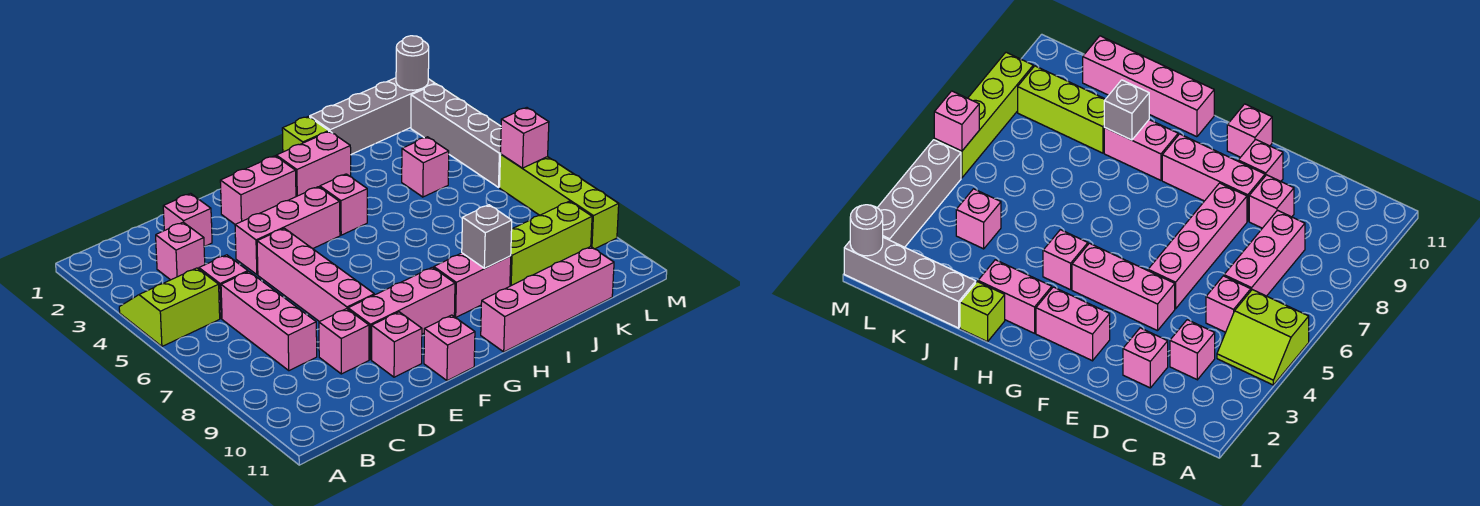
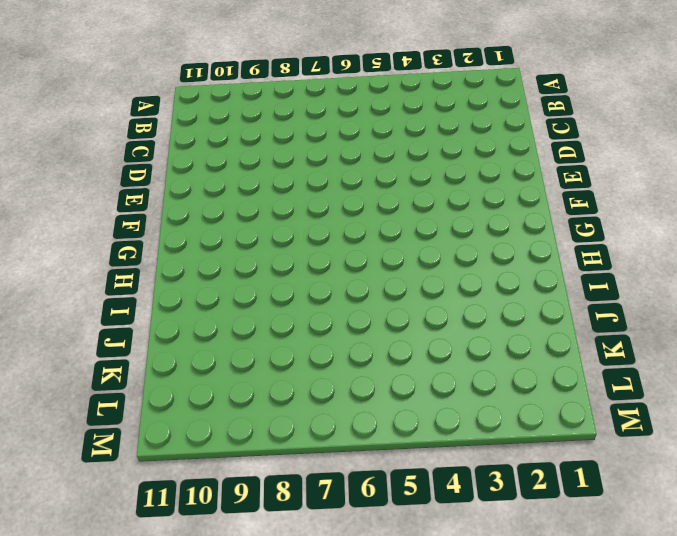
none -> lime slope A4:B5 level 1 top 5
none -> pink brick C3 level 1
none -> pink brick C5 level 1

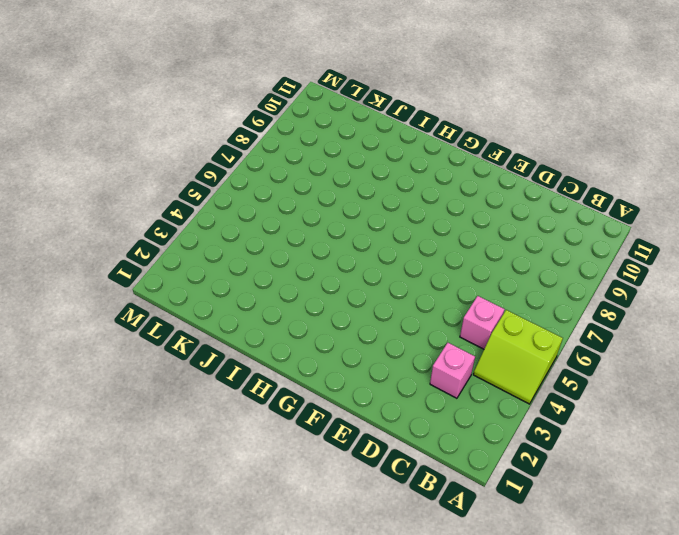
none -> pink brick C6:C8 level 1
none -> pink brick D2 level 1
none -> pink brick D9 level 1

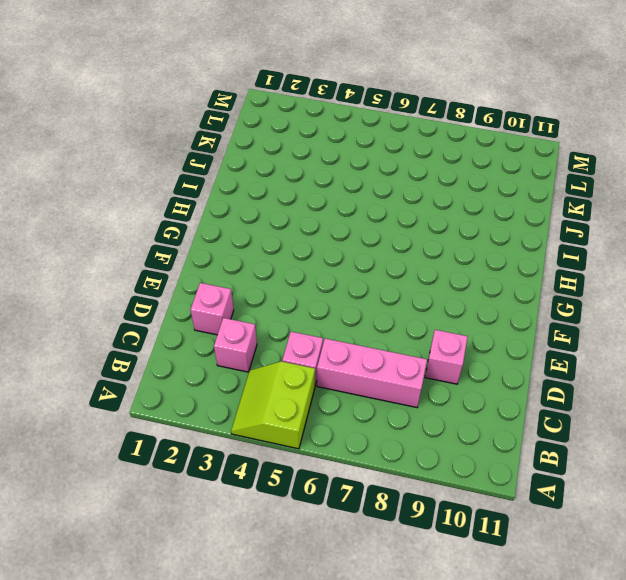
none -> pink brick E4:G4 level 1
none -> pink brick E5:E8 level 1
none -> pink brick E9:G9 level 1

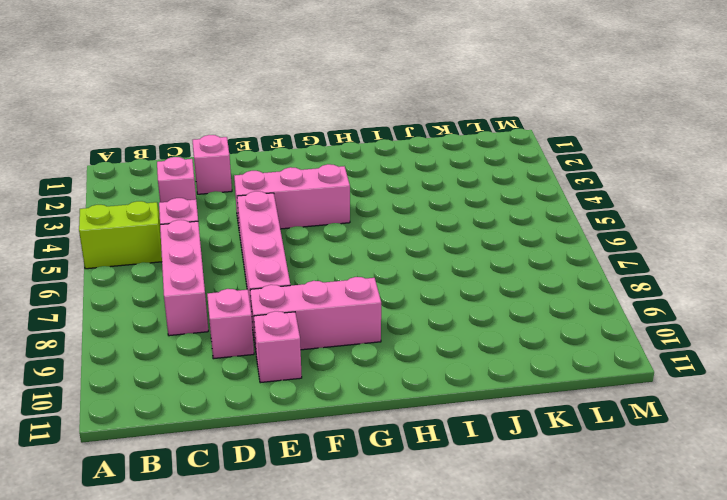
none -> pink brick F2:G2 level 1
none -> pink brick F11 level 1
none -> pink brick H2:I2 level 1

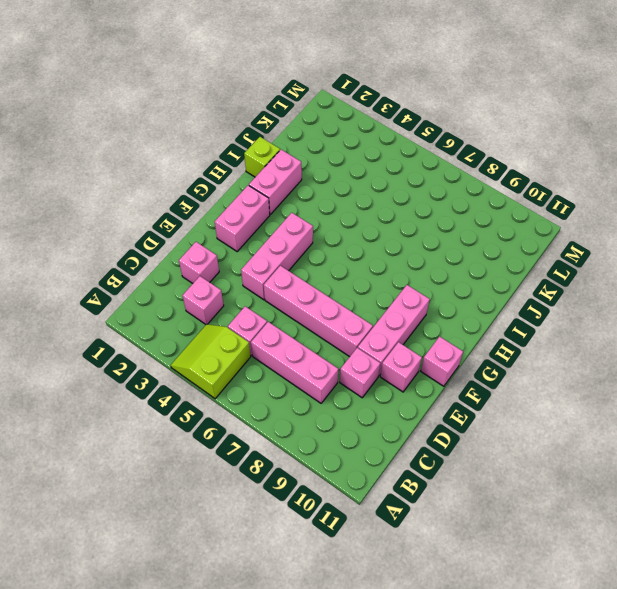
none -> pink brick H4 level 1
none -> pink brick H9:I9 level 1
none -> pink brick H11:K11 level 1

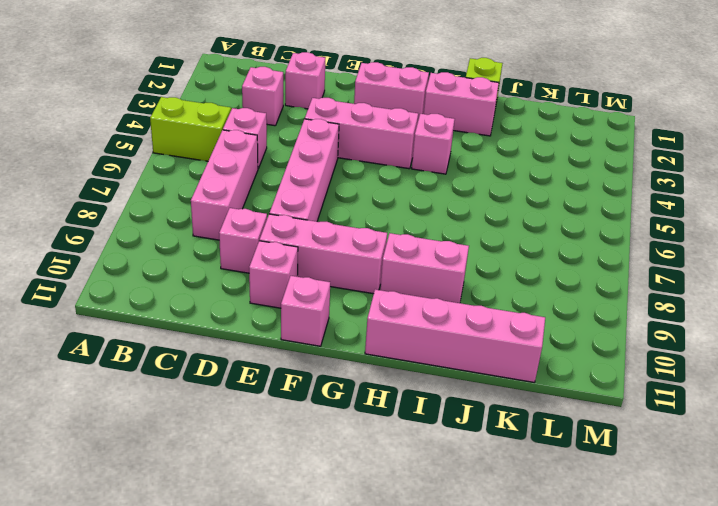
none -> grey brick J1:M1 level 1
none -> lime brick J9:L9 level 1
none -> pink brick K4 level 1

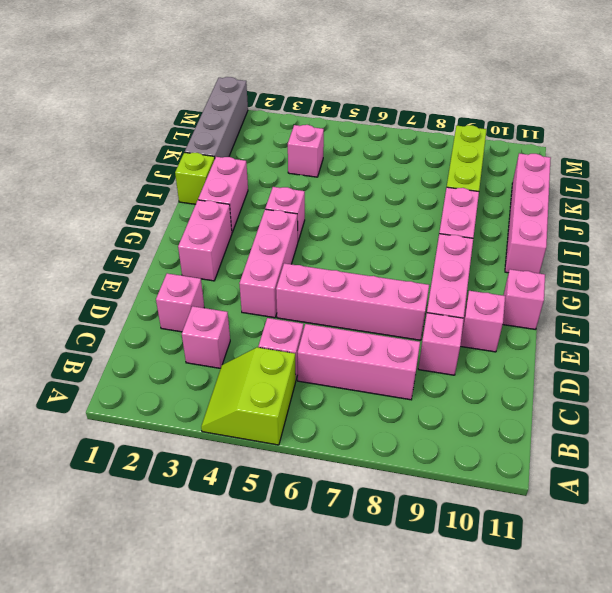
none -> grey brick M2:M5 level 1
none -> lime brick M6:M9 level 1
none -> grey brick I9 level 2

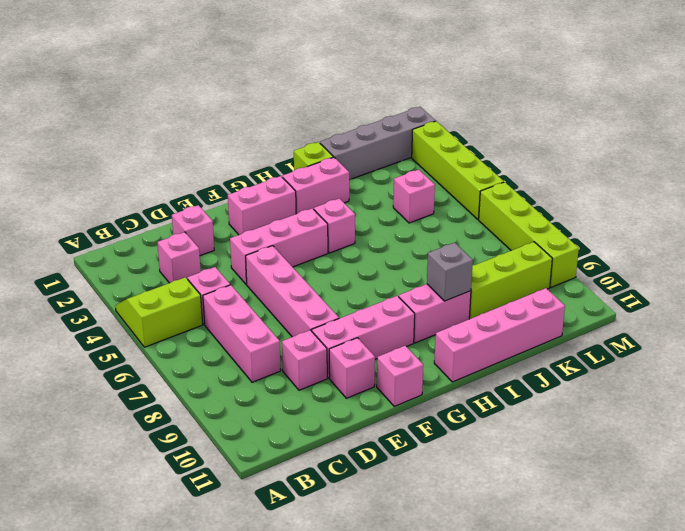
lime brick M2:M5 level 1 -> grey brick M2:M5 level 1
none -> grey round brick M1 level 2
none -> pink brick M6 level 2

